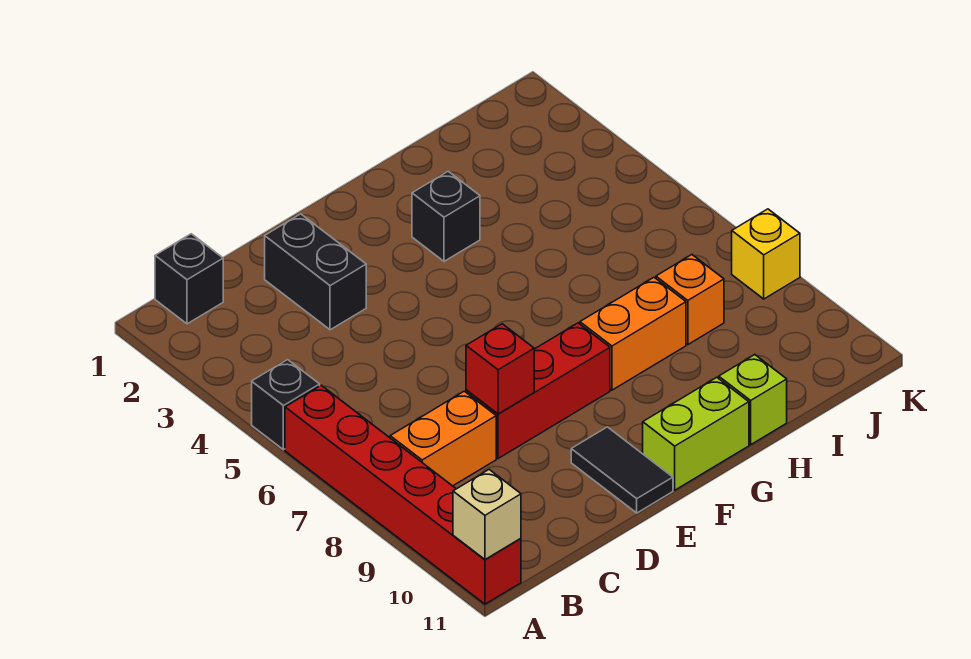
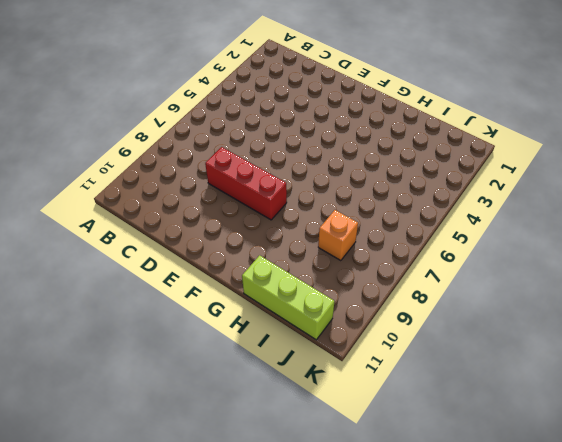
lime brick H11:J11 level 1 -> lime brick H11 level 1
none -> black brick A5 level 1
none -> red brick A6:A11 level 1
none -> black brick B1 level 1

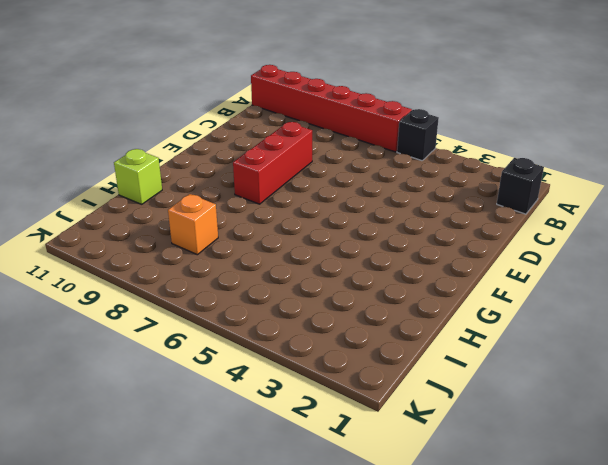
none -> orange brick B8:C8 level 1
none -> black brick D2:D3 level 1
none -> black tile E10:E11 level 1

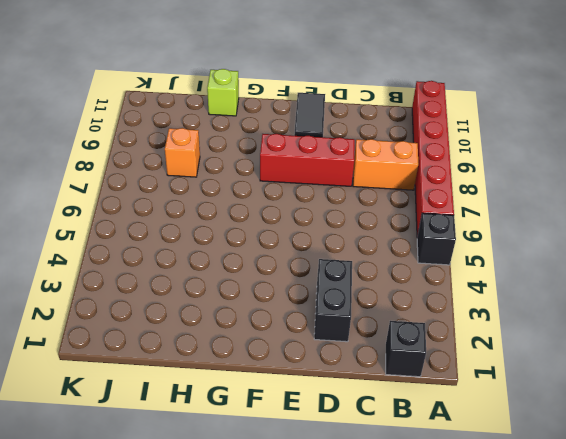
none -> lime brick F11:G11 level 1
none -> black brick G3 level 1
none -> orange brick G8:H8 level 1

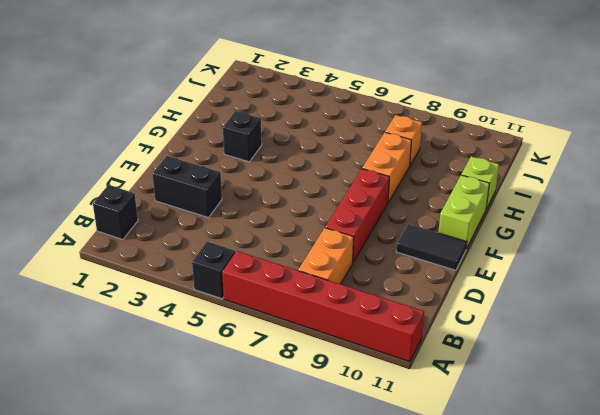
none -> yellow brick K8 level 1
none -> tan brick A11 level 2
none -> red brick D8 level 2

